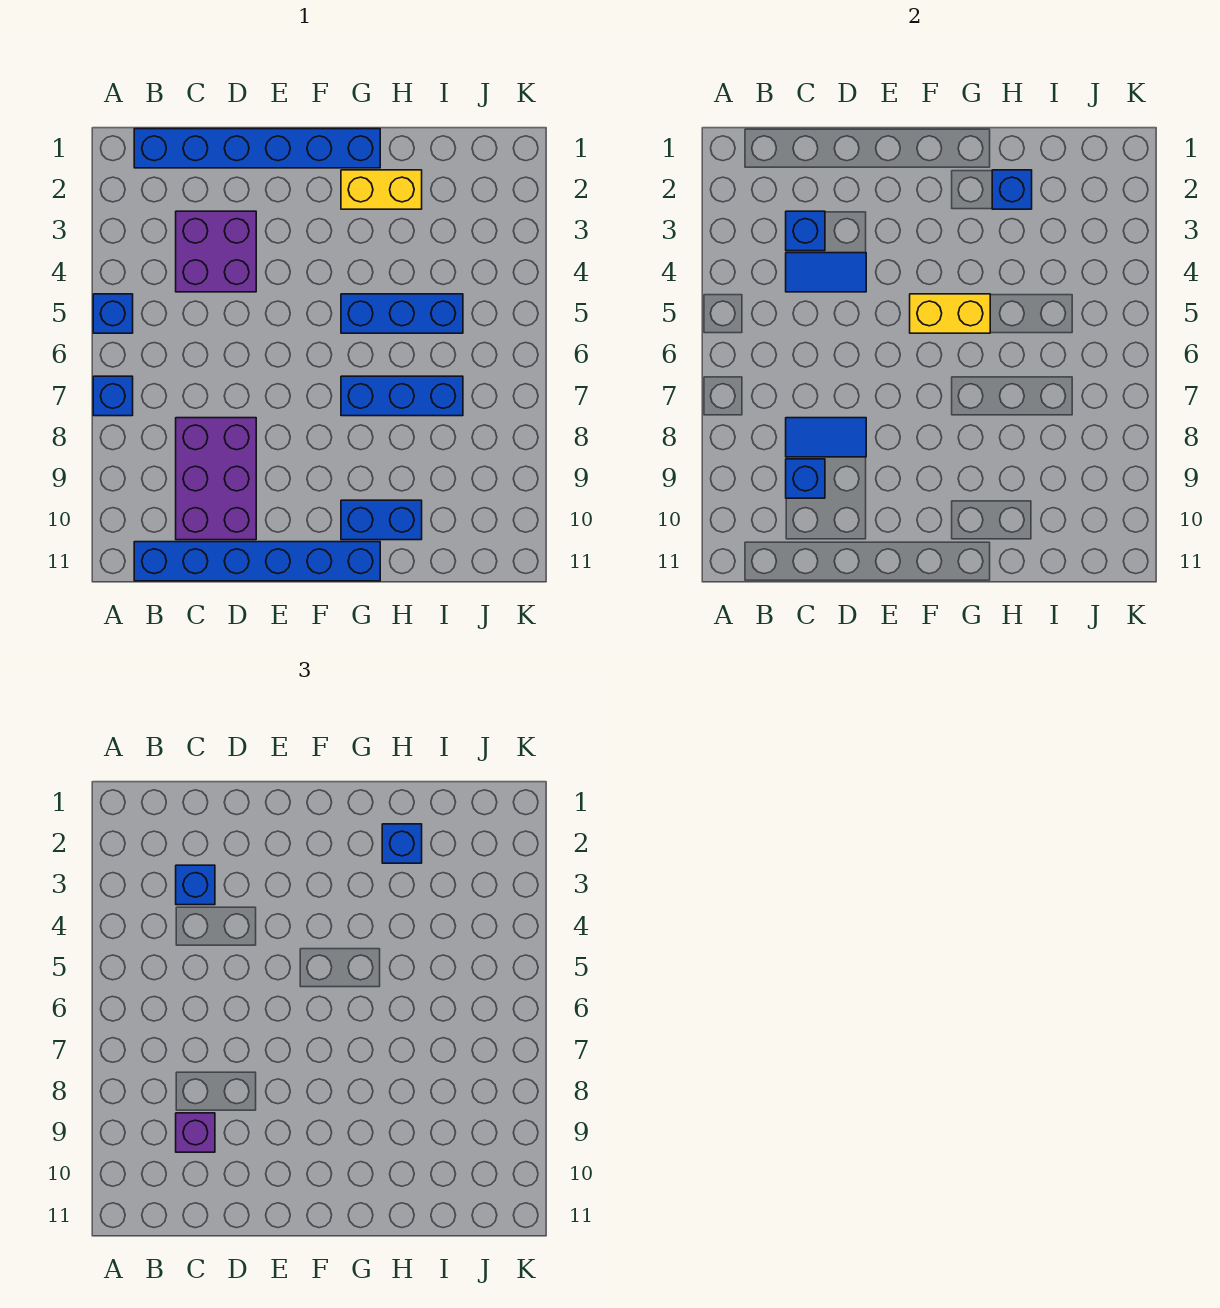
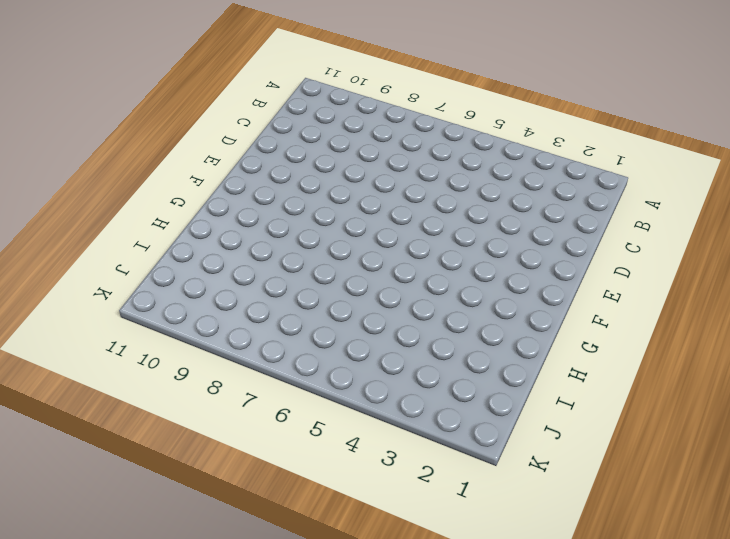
none -> blue brick A5 level 1
none -> blue brick A7 level 1
none -> blue brick B1:G1 level 1

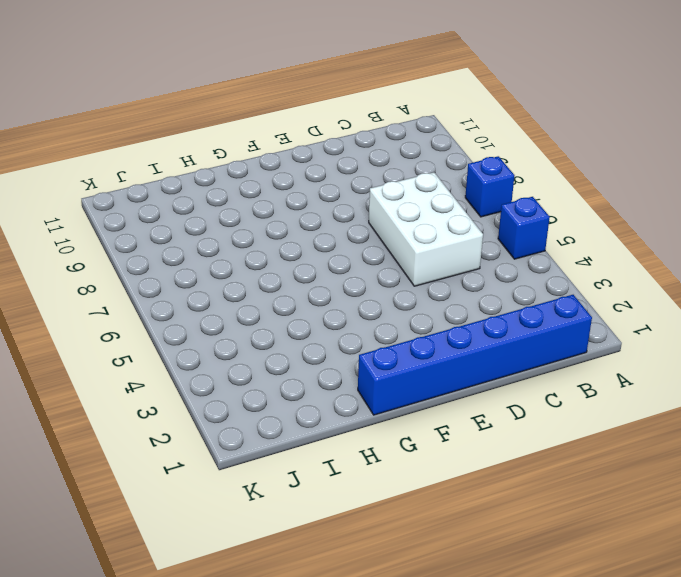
white brick C5:D7 level 1 -> none
none -> blue brick B11:G11 level 1
none -> purple brick C3:D4 level 1
none -> purple brick C8:D10 level 1

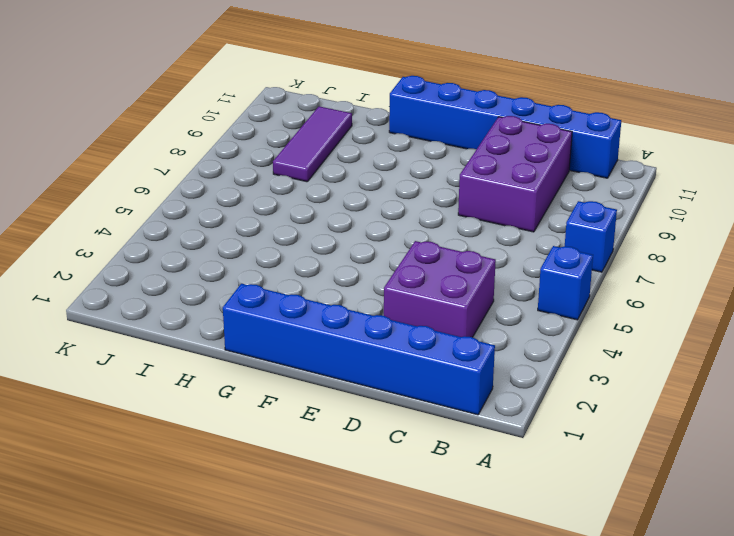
purple tile I8:I10 level 1 -> none
none -> yellow brick G2:H2 level 1
none -> blue brick G5:I5 level 1
none -> blue brick G7:I7 level 1

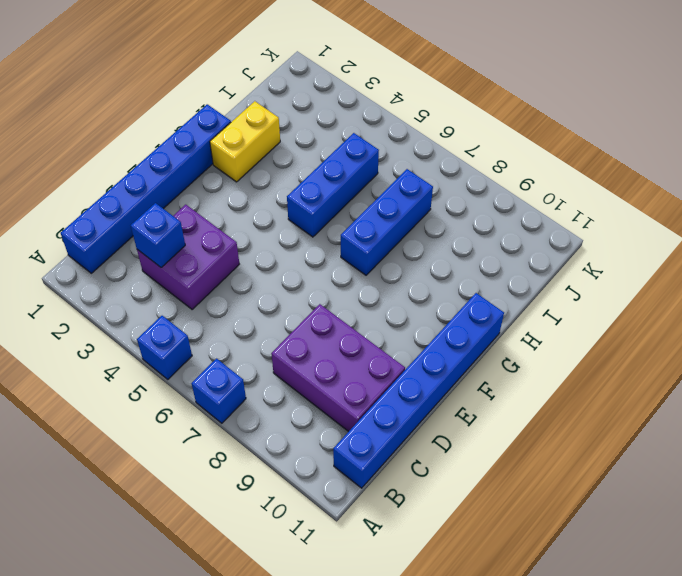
none -> blue brick G10:H10 level 1
none -> blue tile C4:D4 level 2
none -> blue tile C8:D8 level 2

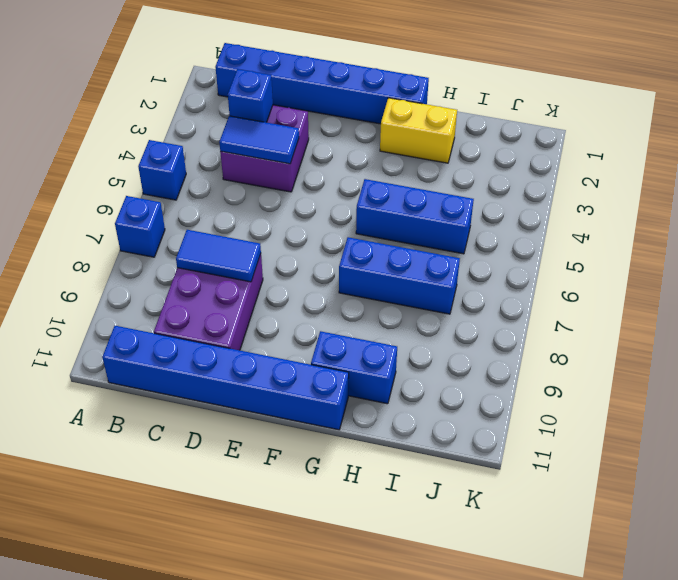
none -> blue brick C9 level 2
none -> yellow brick F5:G5 level 2
none -> blue brick H2 level 2

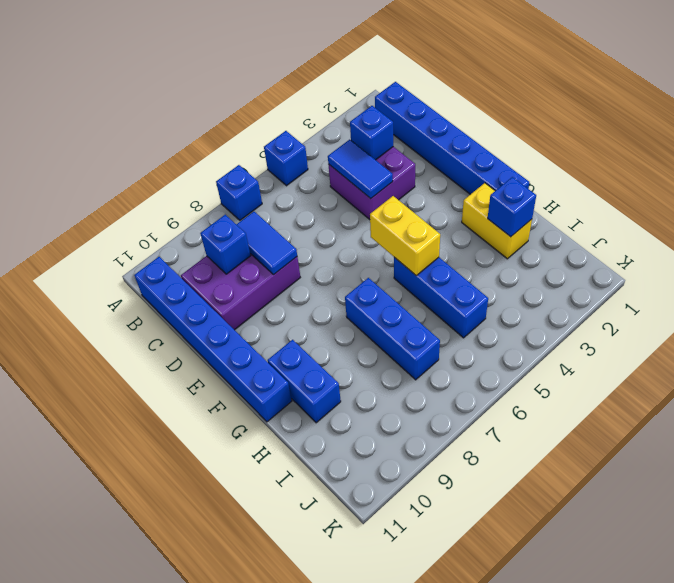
none -> blue brick C3 level 3
none -> purple brick C9 level 3
none -> blue brick H2 level 3

